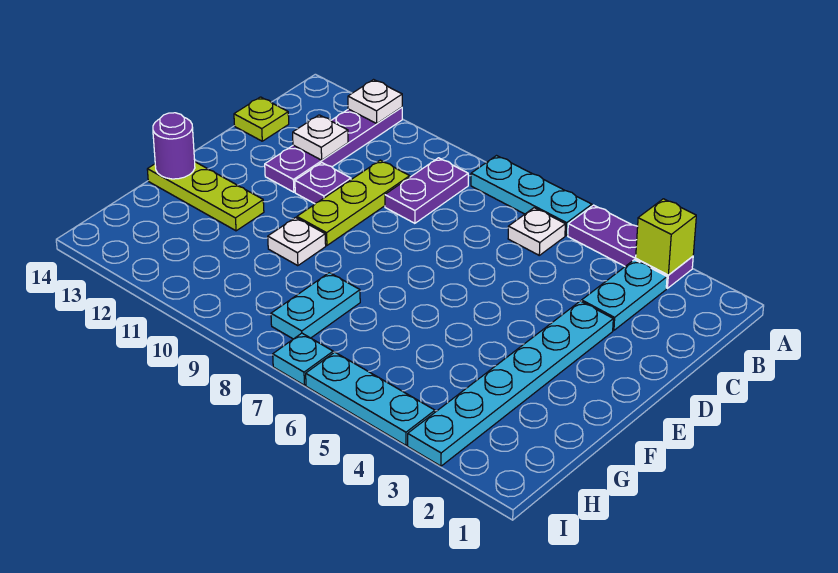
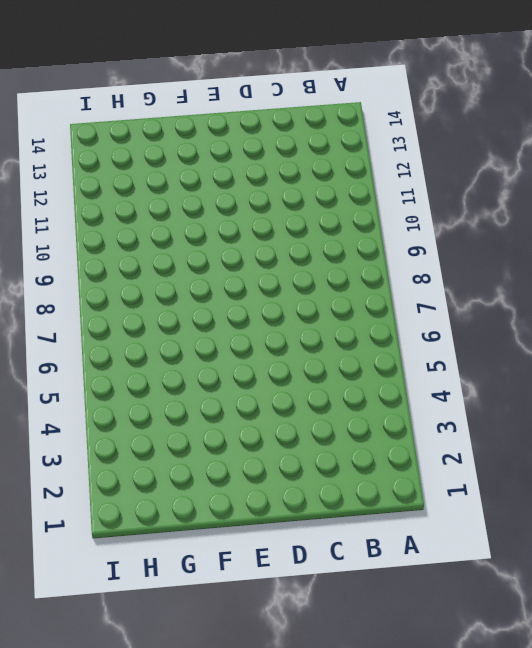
none -> purple plate A3:A5 level 1
none -> cyan plate A6:A8 level 1
none -> purple plate A12:D12 level 1

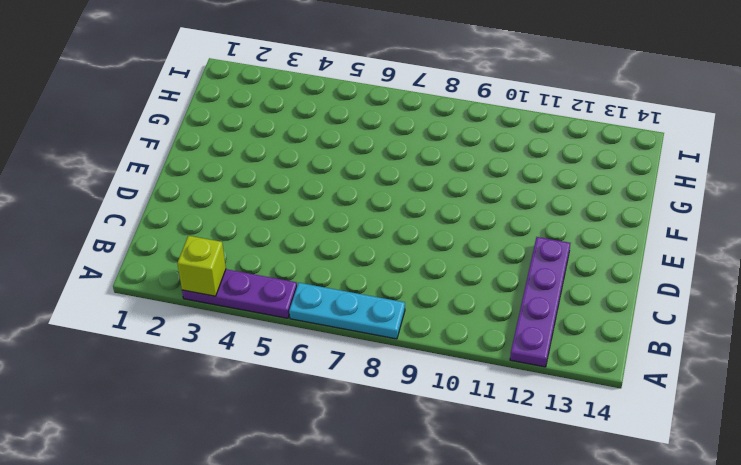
none -> cyan plate B3:C3 level 1
none -> white plate B6 level 1
none -> purple plate B9:C9 level 1

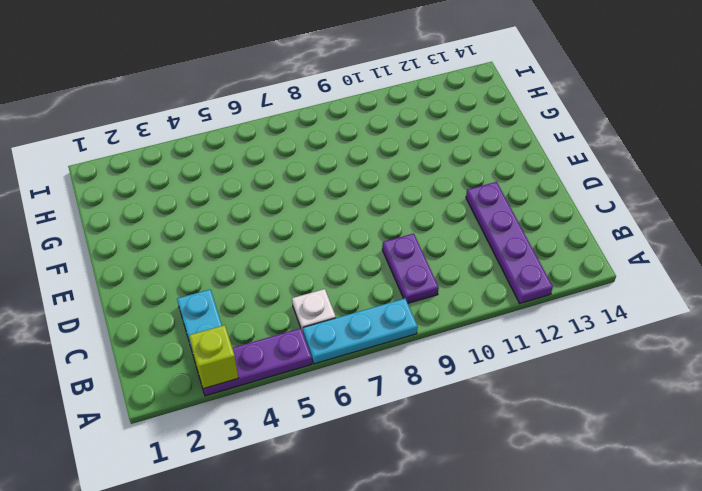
none -> lime plate C10:E10 level 1
none -> lime plate C14 level 1
none -> cyan plate D3:I3 level 1

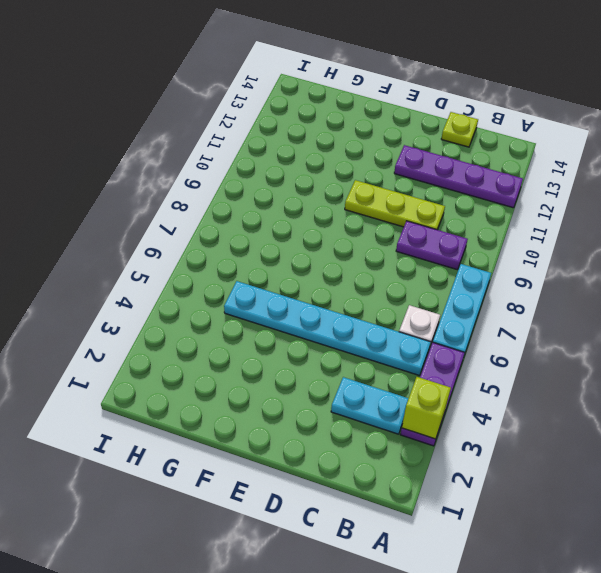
cyan plate B5:G5 level 1 -> cyan plate D3:I3 level 1
none -> purple plate D11 level 1
none -> white plate F10 level 1
none -> lime plate F12:F14 level 1

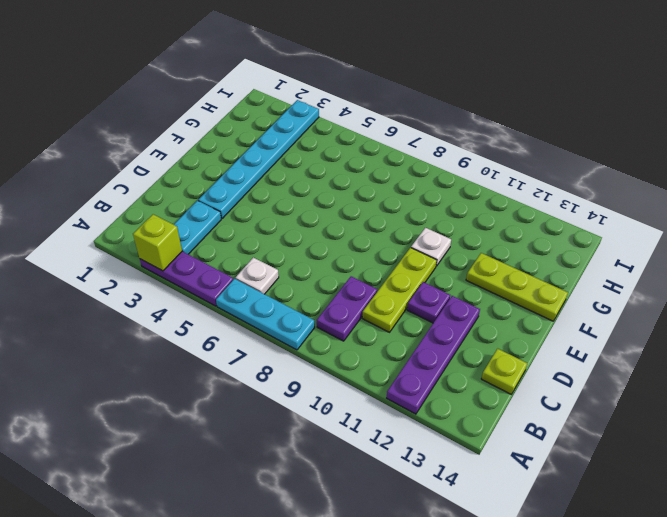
none -> cyan plate G8:H8 level 1
none -> cyan plate I4:I6 level 1
none -> cyan plate I7 level 1

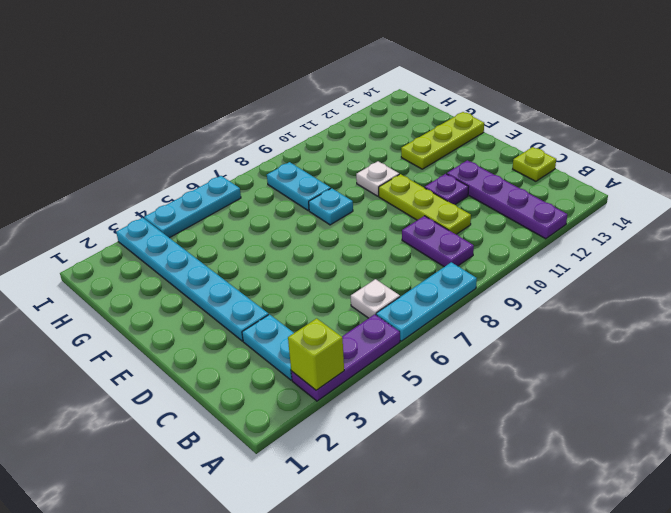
cyan plate F8 level 1 -> cyan plate I7 level 1
none -> white plate A12 level 2
none -> white plate C12 level 2
none -> purple round brick F14 level 2

